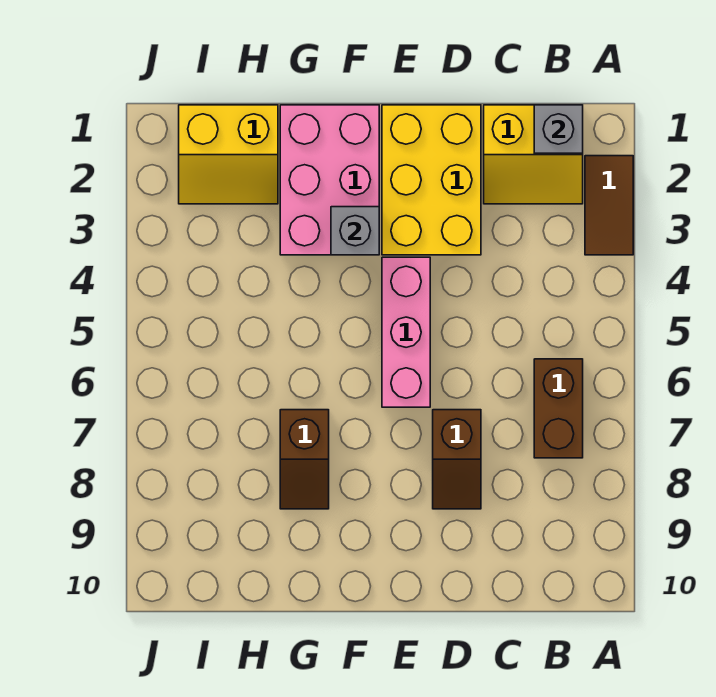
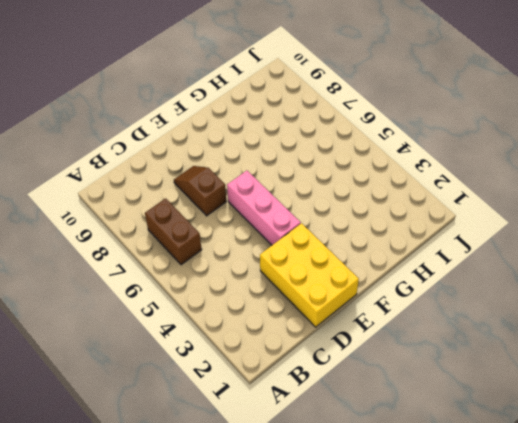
none -> brown tile A2:A3 level 1
none -> yellow slope B1:C2 level 1 top 1

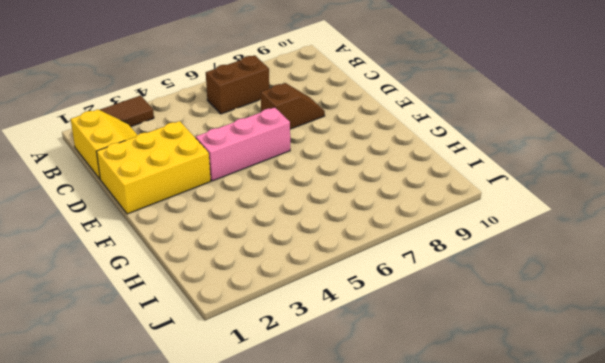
none -> pink brick F1:G3 level 1
none -> brown slope G7:G8 level 1 top 7

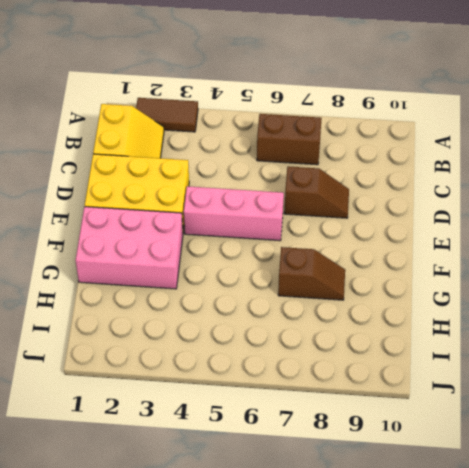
none -> yellow slope H1:I2 level 1 top 1
none -> grey brick B1 level 2

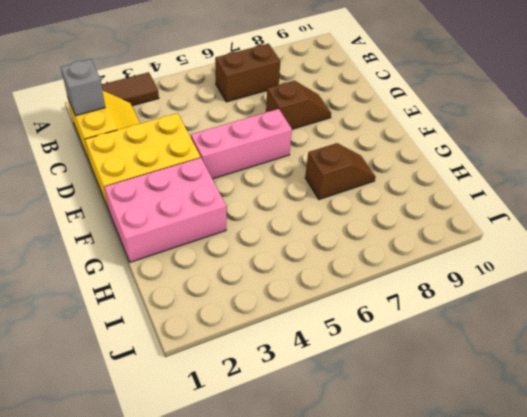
none -> yellow slope H1:I2 level 1 top 1
none -> grey brick F3 level 2

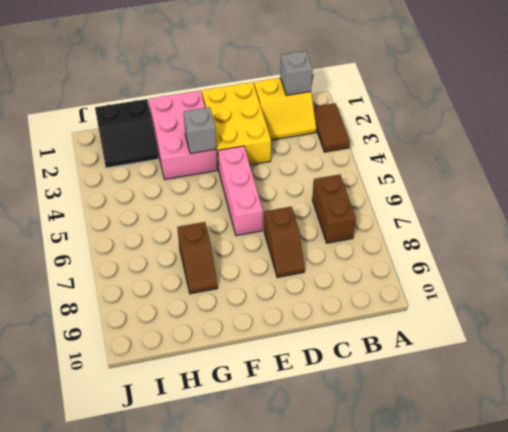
black slope H1:I2 level 1 top 1 -> yellow slope H1:I2 level 1 top 1

